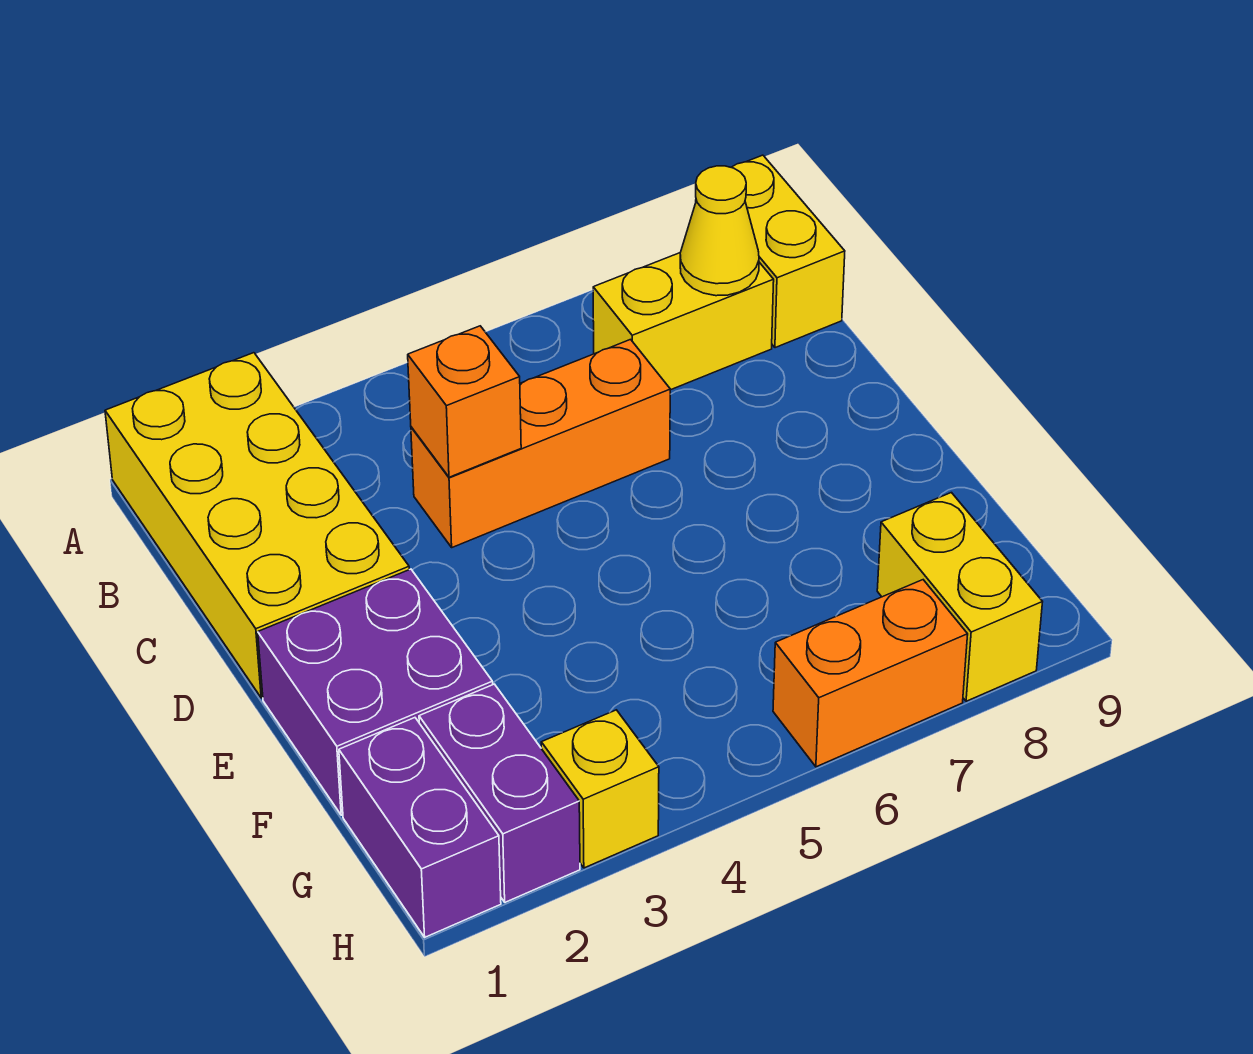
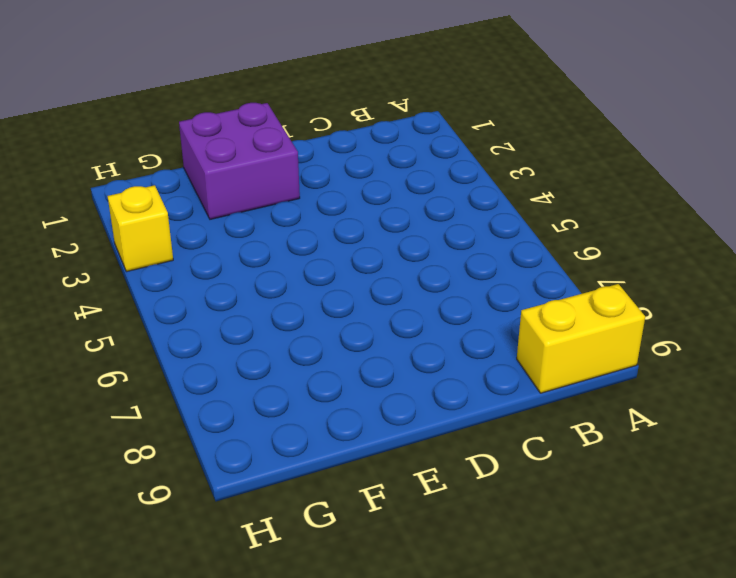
none -> yellow brick A1:D2 level 1
none -> yellow brick B7:B8 level 1
none -> orange brick C4:C6 level 1

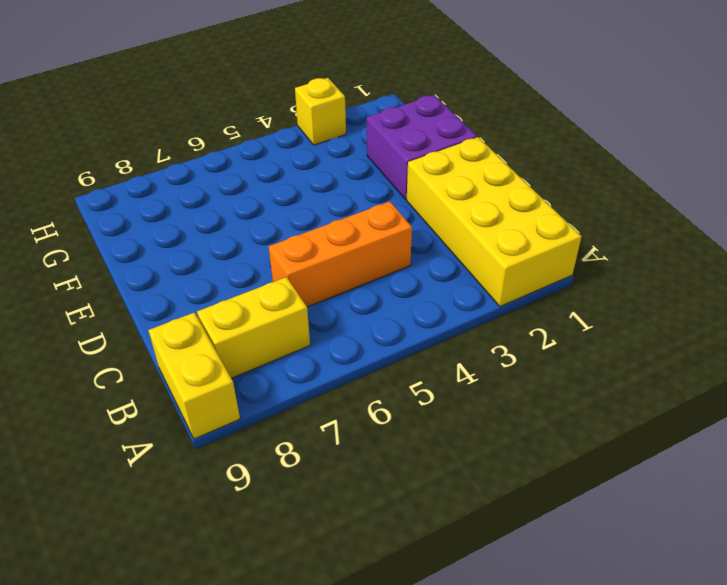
none -> purple brick G1:H1 level 1
none -> purple brick G2:H2 level 1
none -> yellow brick G8:H8 level 1

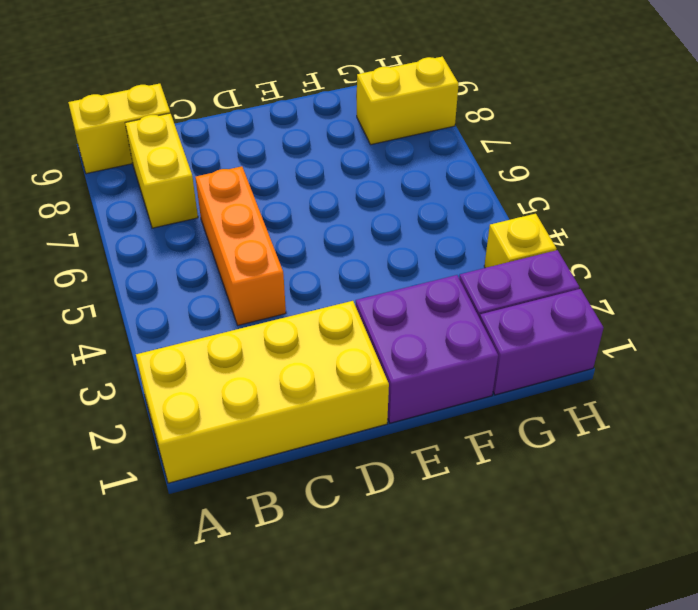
none -> orange brick H6:H7 level 1
none -> yellow cone B8 level 2
none -> orange brick C4 level 2

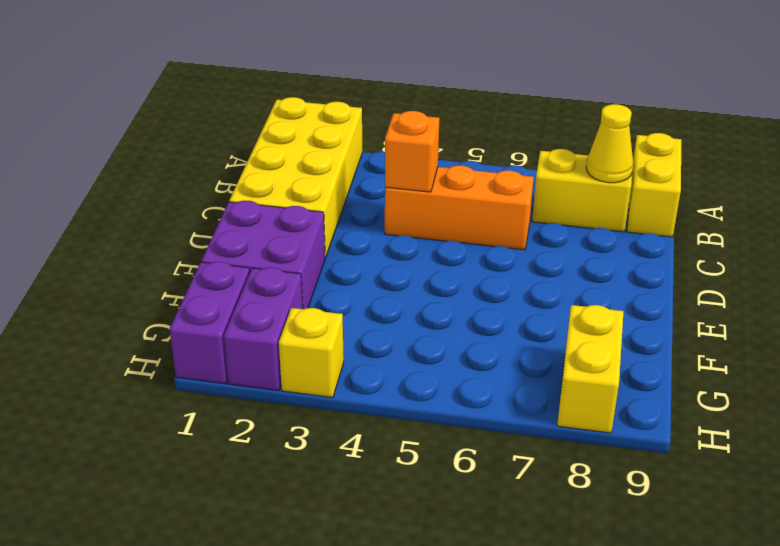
none -> orange brick H6:H7 level 1

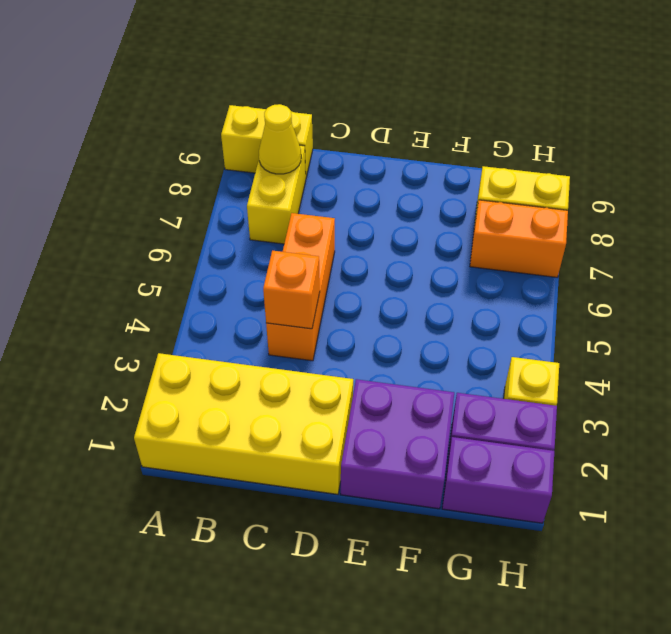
orange brick G7:H7 level 1 -> orange brick H6:H7 level 1

